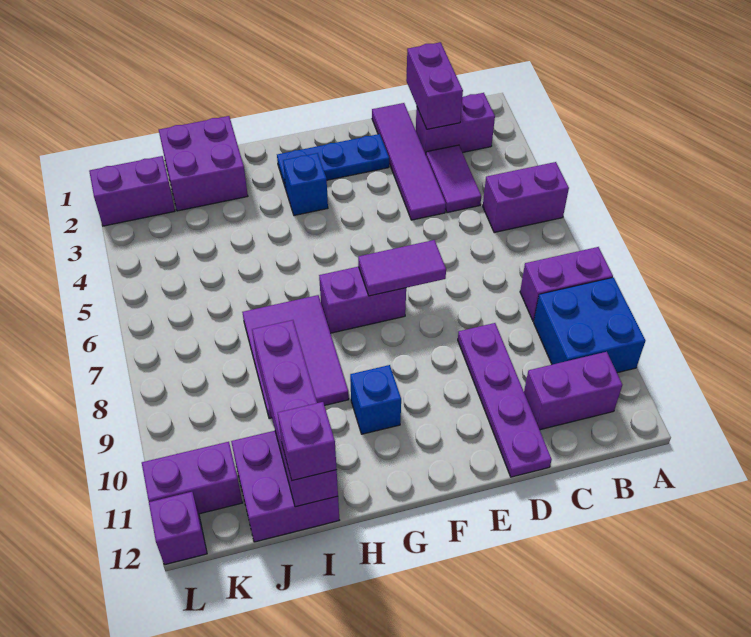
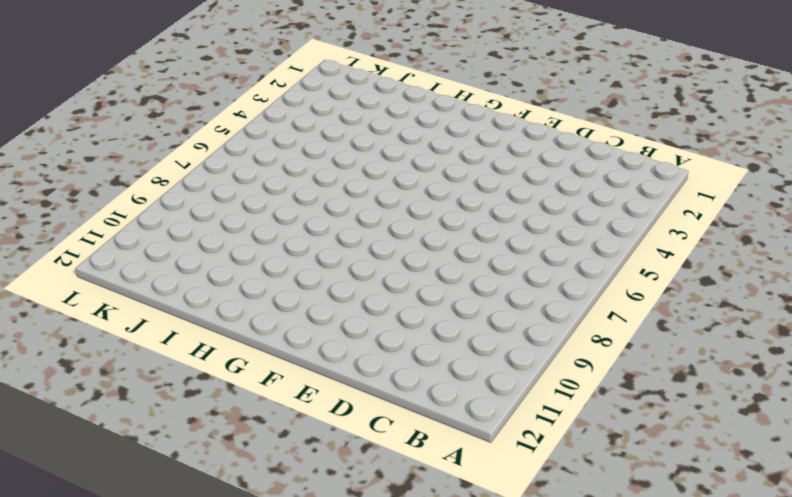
none -> purple brick A5:B5 level 1
none -> purple brick A8:B8 level 1
none -> blue brick A9:B10 level 1

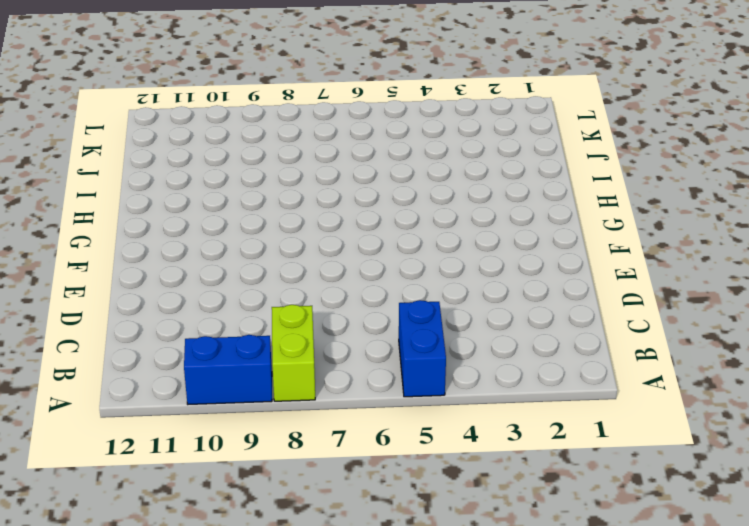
blue brick A5:B5 level 1 -> purple brick A5:B5 level 1
lime brick A8:B8 level 1 -> purple brick A8:B8 level 1
blue brick A9:A10 level 1 -> blue brick A9:B10 level 1
none -> purple brick B2:C2 level 1
none -> purple brick B11:C11 level 1
none -> purple tile C3:C4 level 1

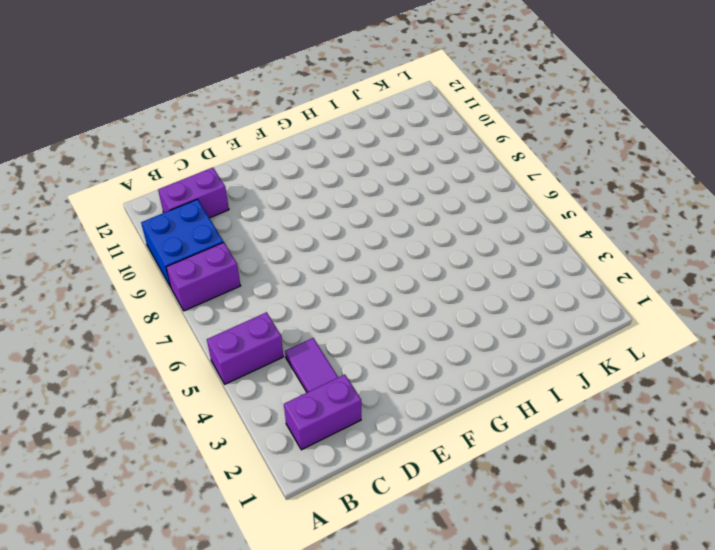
none -> purple tile D1:D4 level 1
none -> purple plate D9:D12 level 1
none -> blue plate E2:G2 level 1

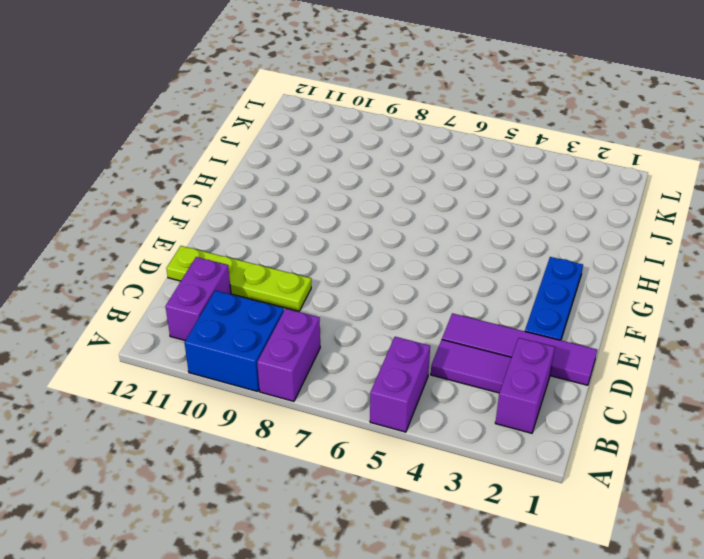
lime plate D9:D12 level 1 -> purple plate D9:D12 level 1
none -> purple brick F7:G7 level 1
none -> blue brick G3 level 1
none -> blue brick G10 level 1

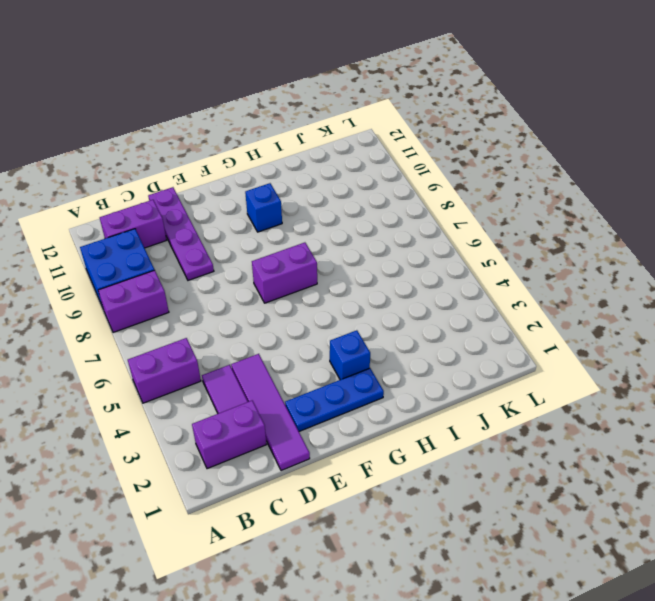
none -> purple tile H7:I9 level 1
none -> purple brick I1:J2 level 1
none -> purple brick I11:J12 level 1

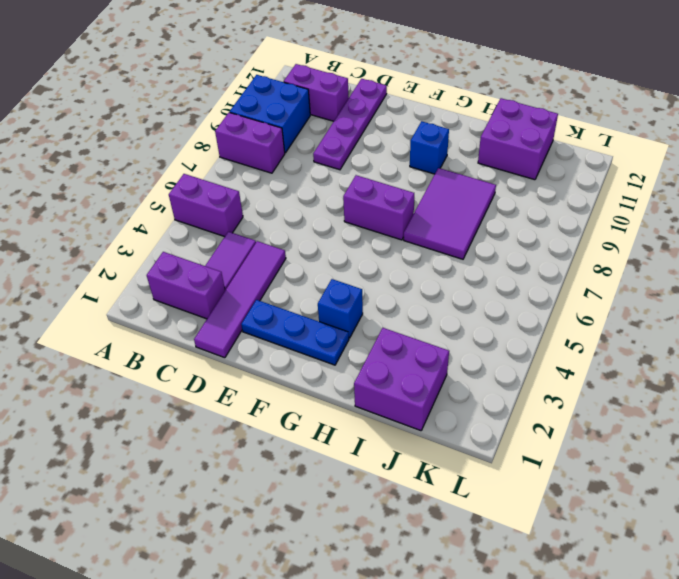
none -> purple brick K2:L2 level 1
none -> purple brick K11:L11 level 1
none -> purple brick L12 level 1

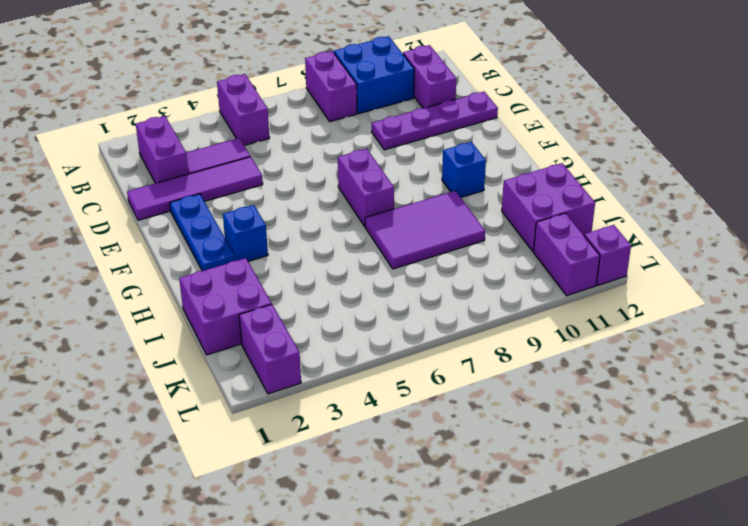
none -> purple brick C1:C2 level 2
none -> purple tile E7:F7 level 2
none -> purple brick I9:I12 level 2

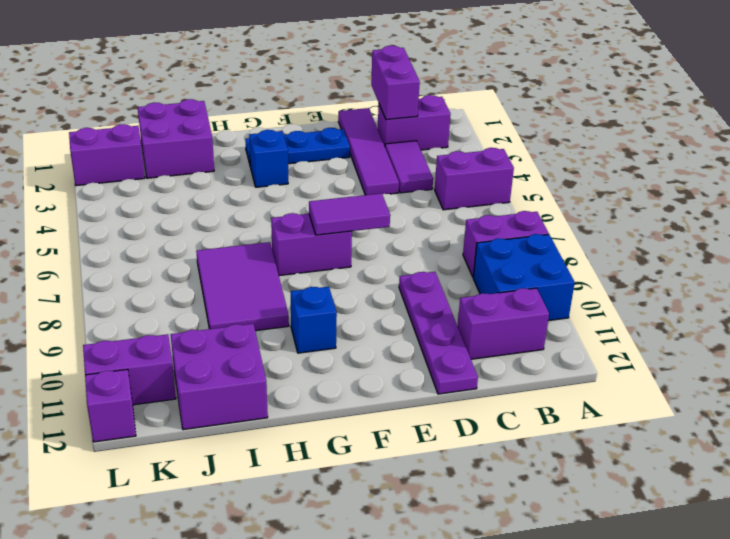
none -> purple brick I9:I12 level 2
none -> purple brick I12 level 3

